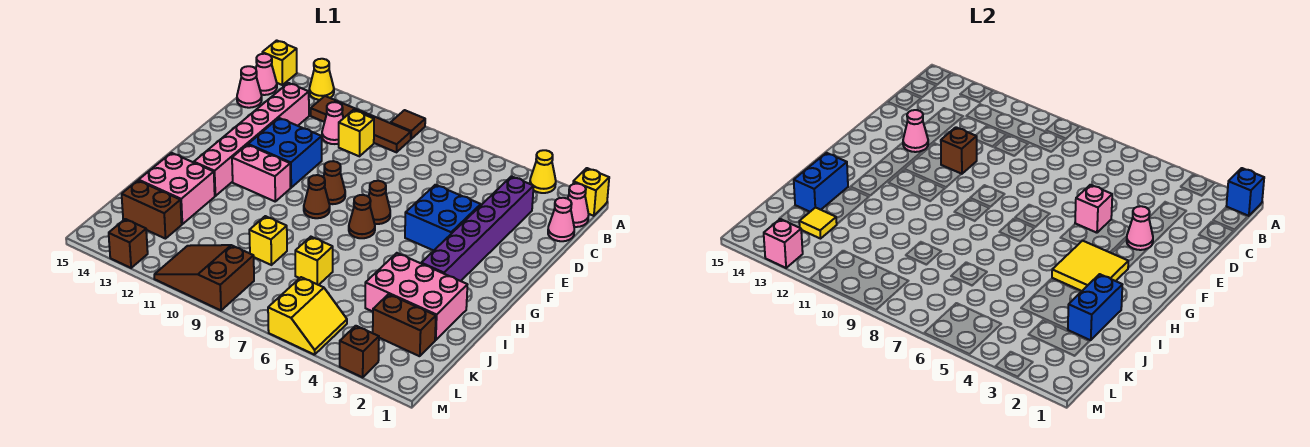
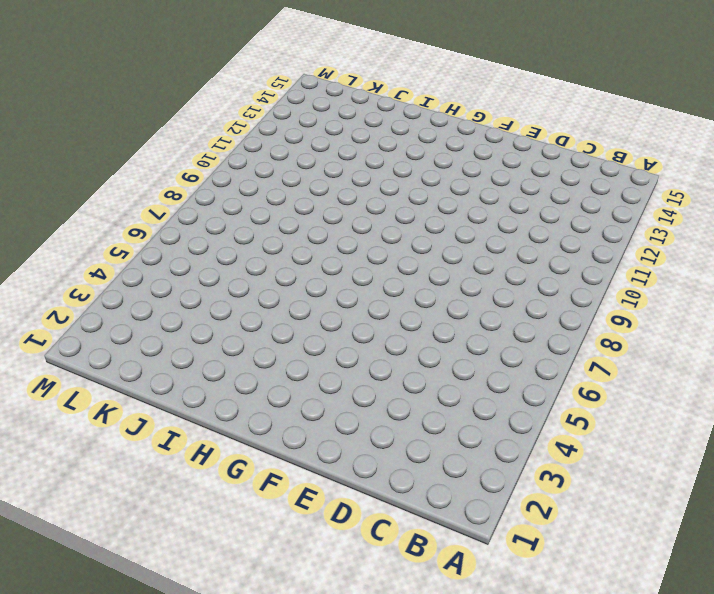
none -> yellow brick A1 level 1
none -> yellow cone A3 level 1
none -> brown tile A9 level 1
none -> yellow cone A13 level 1

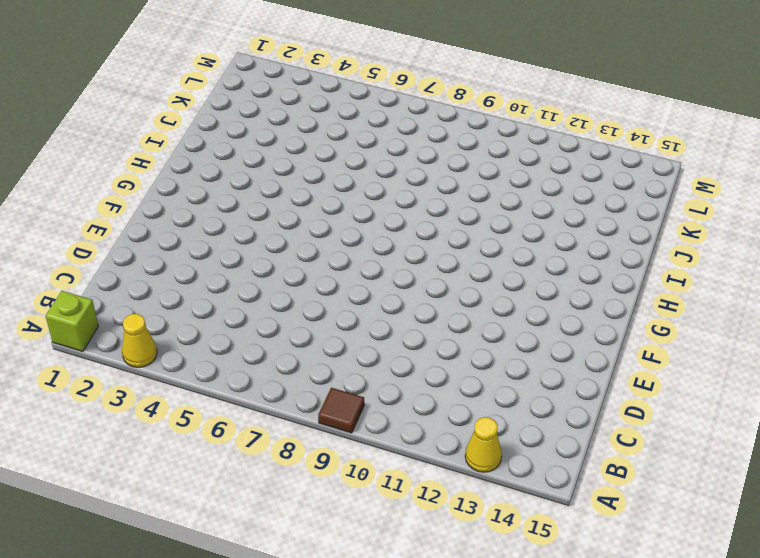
lime brick A1 level 1 -> yellow brick A1 level 1
none -> yellow brick A15 level 1
none -> pink cone B1 level 1
none -> brown tile B9:B12 level 1
none -> pink cone B15 level 1

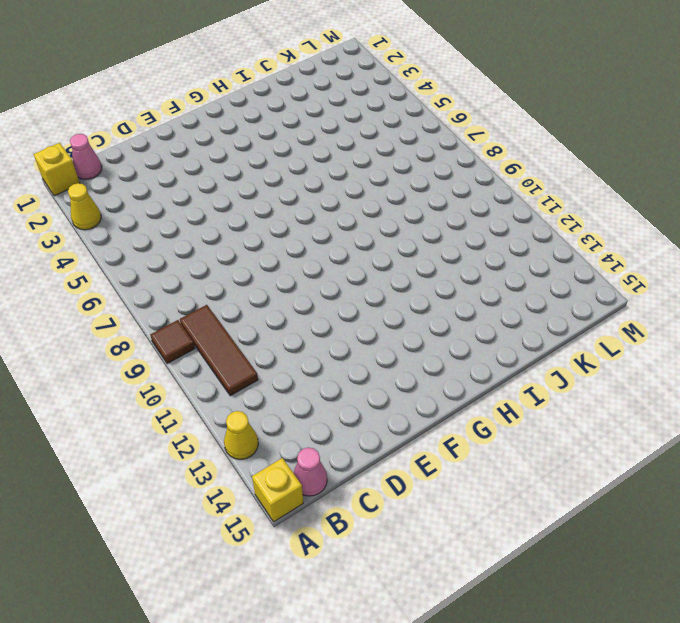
brown tile B9:B11 level 1 -> brown tile B9:B12 level 1
none -> pink cone C1 level 1
none -> purple brick C3:H3 level 1
none -> yellow brick C10 level 1
none -> pink cone C11 level 1

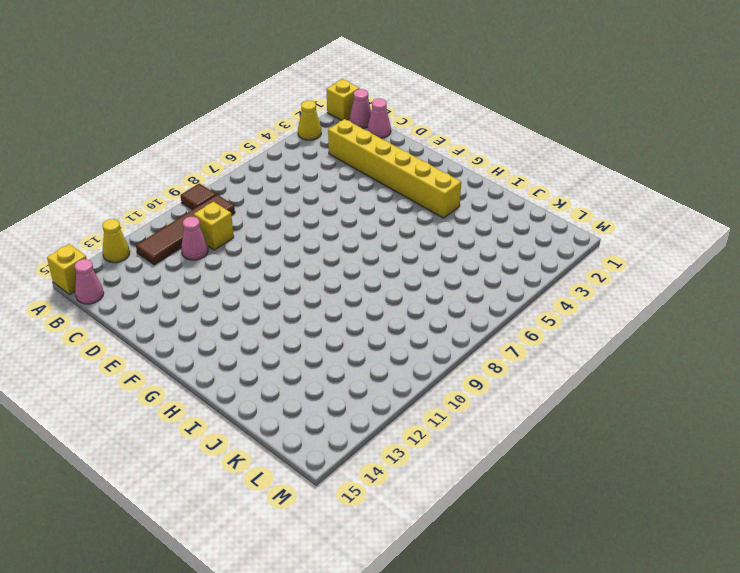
yellow brick C3:H3 level 1 -> purple brick C3:H3 level 1
none -> pink brick C13:H13 level 1
none -> pink cone C15 level 1
none -> blue brick E4:F5 level 1
none -> blue brick E11:F12 level 1

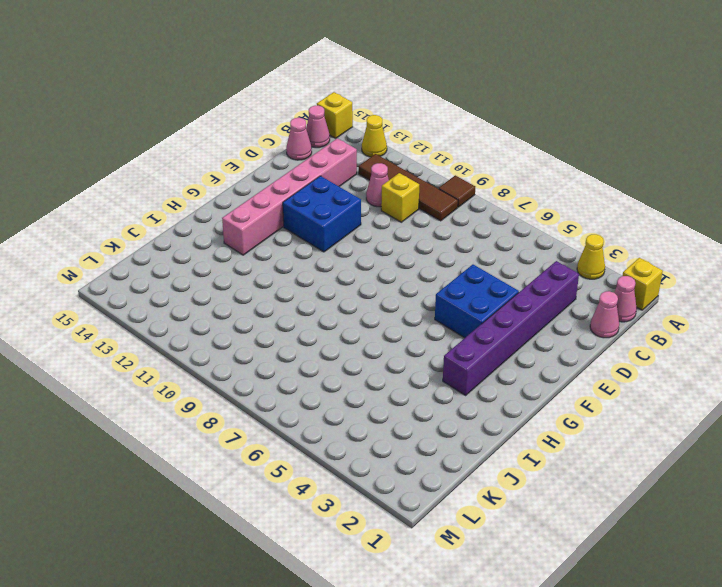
none -> brown cone F7 level 1
none -> brown cone F9 level 1
none -> brown cone G7 level 1
none -> brown cone G9 level 1

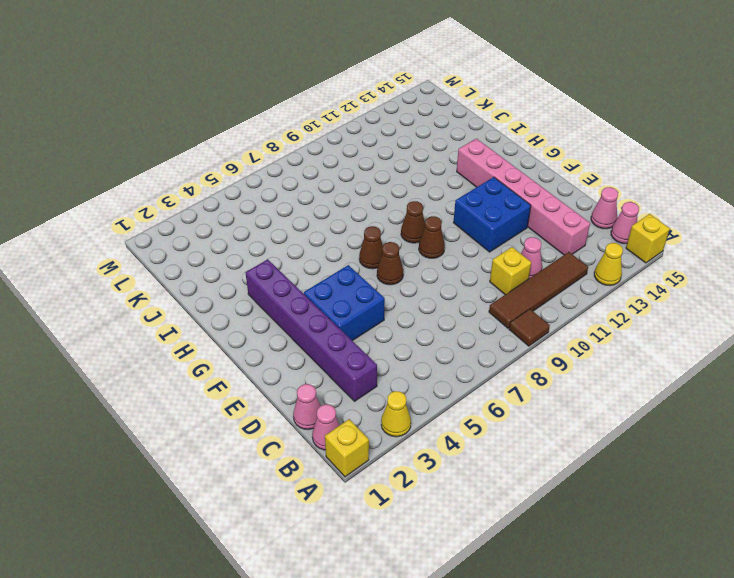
none -> pink brick G11:G12 level 1
none -> pink brick I2:J4 level 1
none -> pink brick I13:J14 level 1
none -> yellow brick J7 level 1

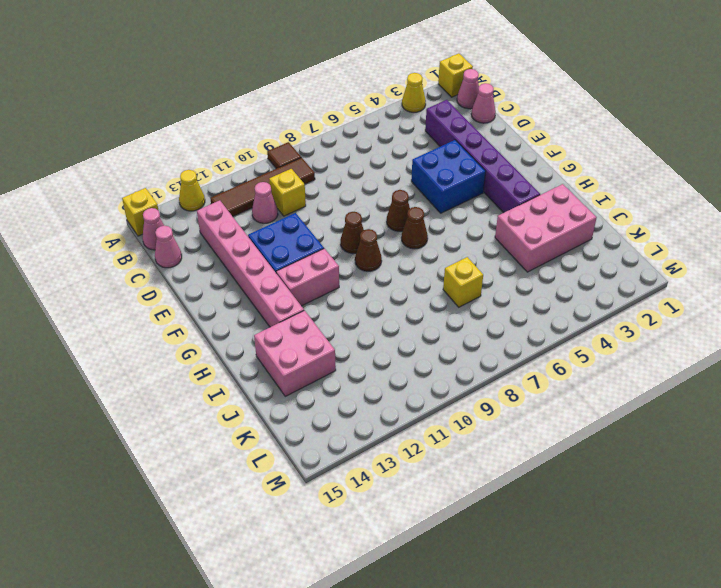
none -> yellow brick J9 level 1
none -> brown brick K2:K3 level 1
none -> brown brick K13:K14 level 1
none -> yellow slope L5:M6 level 1 top 6

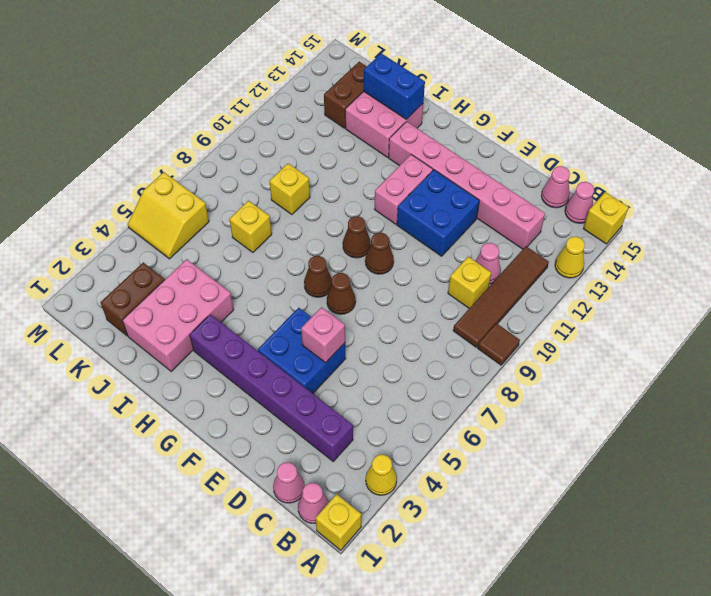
none -> brown slope L9:M11 level 1 top 9
none -> brown brick M3 level 1
none -> brown brick M13 level 1
none -> blue brick A1 level 2

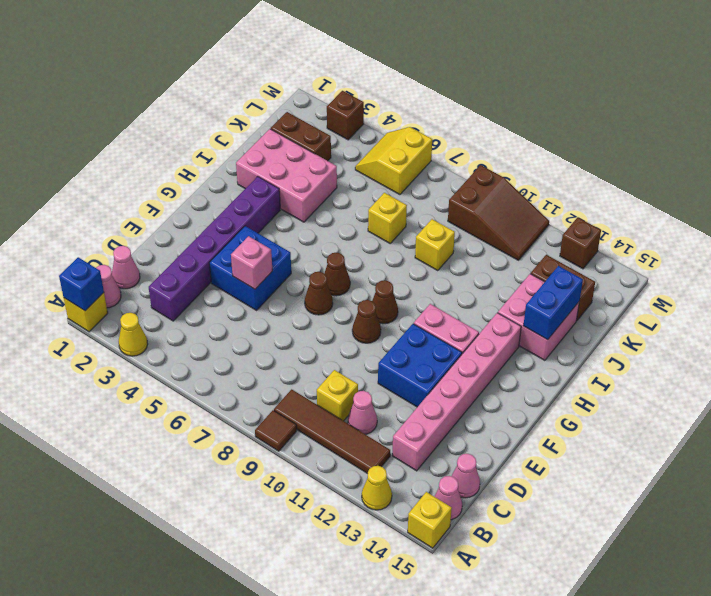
none -> pink cone E3 level 2
none -> brown brick E11 level 2
none -> pink cone E13 level 2
none -> yellow tile G3:H4 level 2

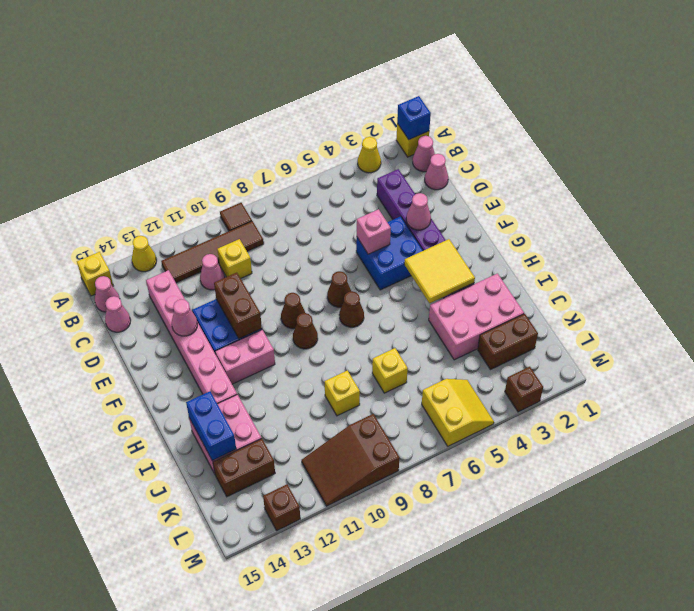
brown brick E11:F11 level 2 -> brown brick E11 level 2
none -> blue brick I2:J2 level 2
none -> yellow tile K13 level 2
none -> pink brick M13 level 2

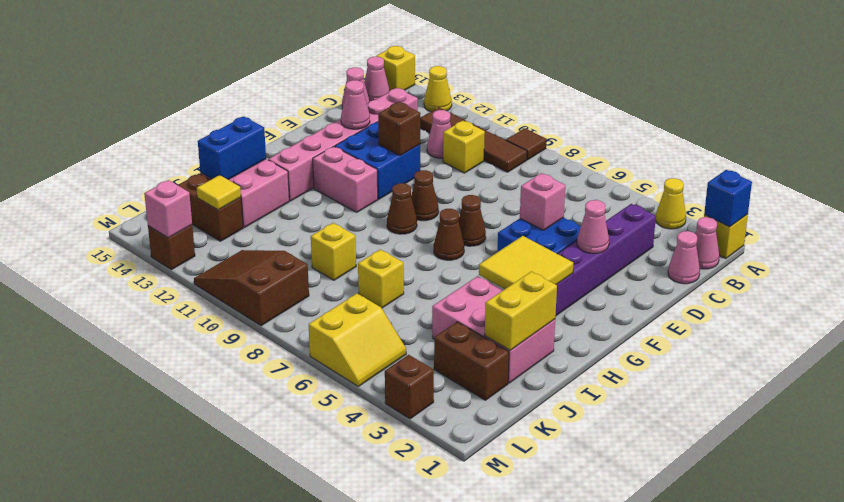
yellow brick I2:J2 level 2 -> blue brick I2:J2 level 2

